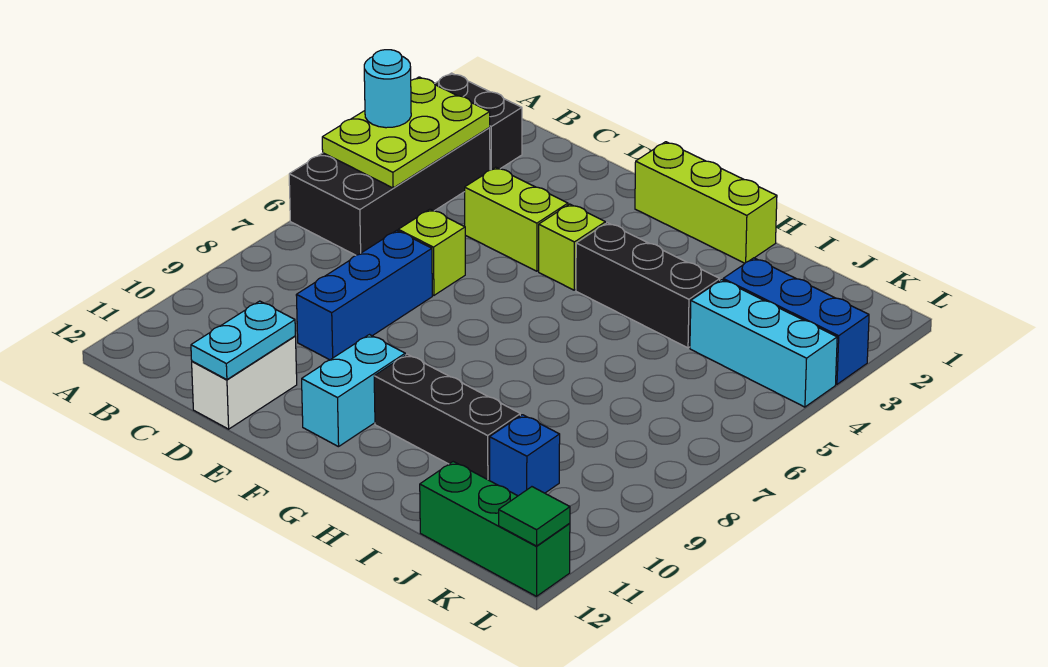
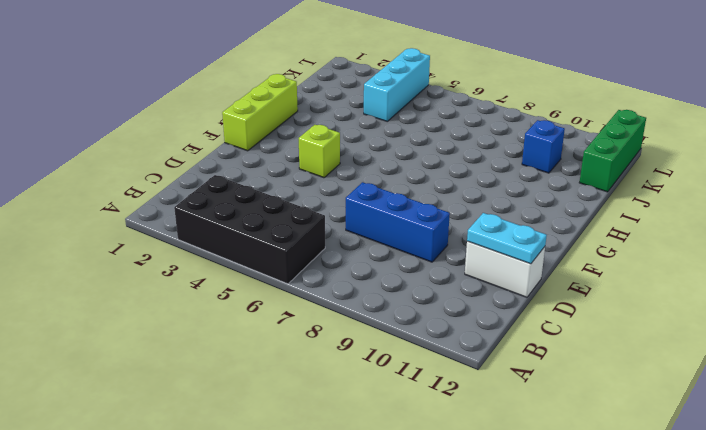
none -> black brick A2:B2 level 1
none -> lime brick D4:E4 level 1
none -> lime brick D6 level 1

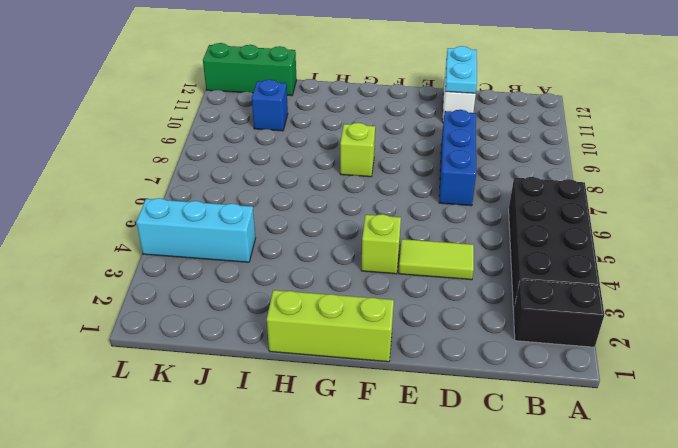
lime tile D4:E4 level 1 -> lime brick D4:E4 level 1
lime brick G8 level 1 -> lime brick D6 level 1
none -> cyan brick F10:F11 level 1
none -> black brick G4:I4 level 1
none -> black brick G10:I10 level 1

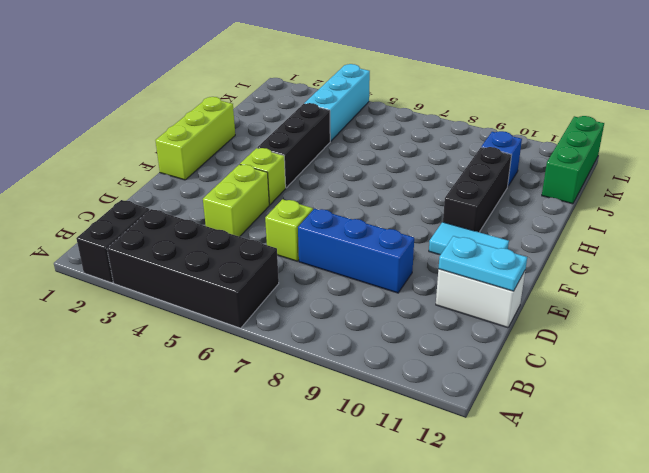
cyan tile F10:F11 level 1 -> cyan brick F10:F11 level 1
none -> blue brick J3:L3 level 1
none -> lime plate A3:B5 level 2
none -> green tile L12 level 2

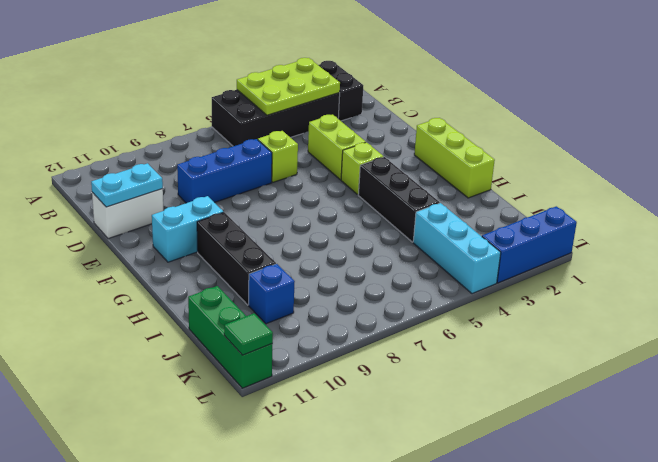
blue brick L1:L3 level 1 -> blue brick J3:L3 level 1
none -> cyan round brick A4 level 3

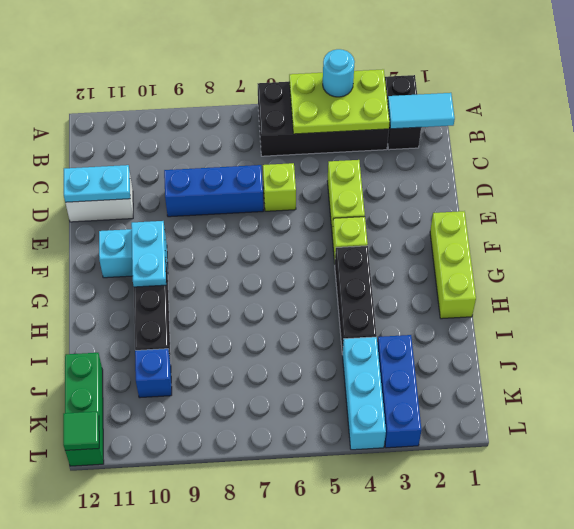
cyan tile B1:B2 level 2 -> none
cyan plate F10:G10 level 2 -> none

